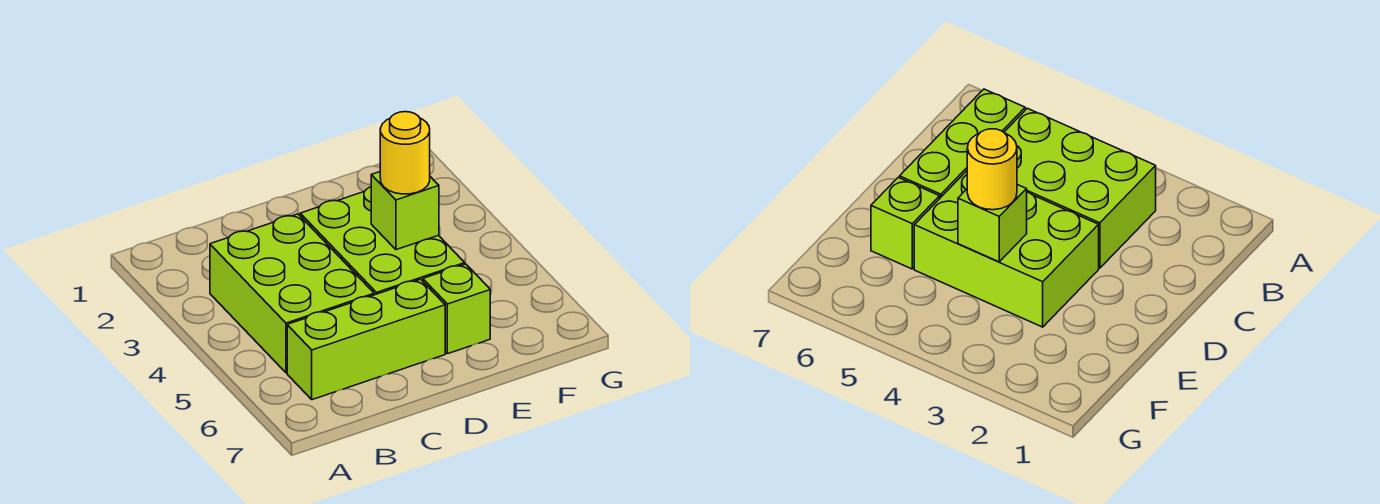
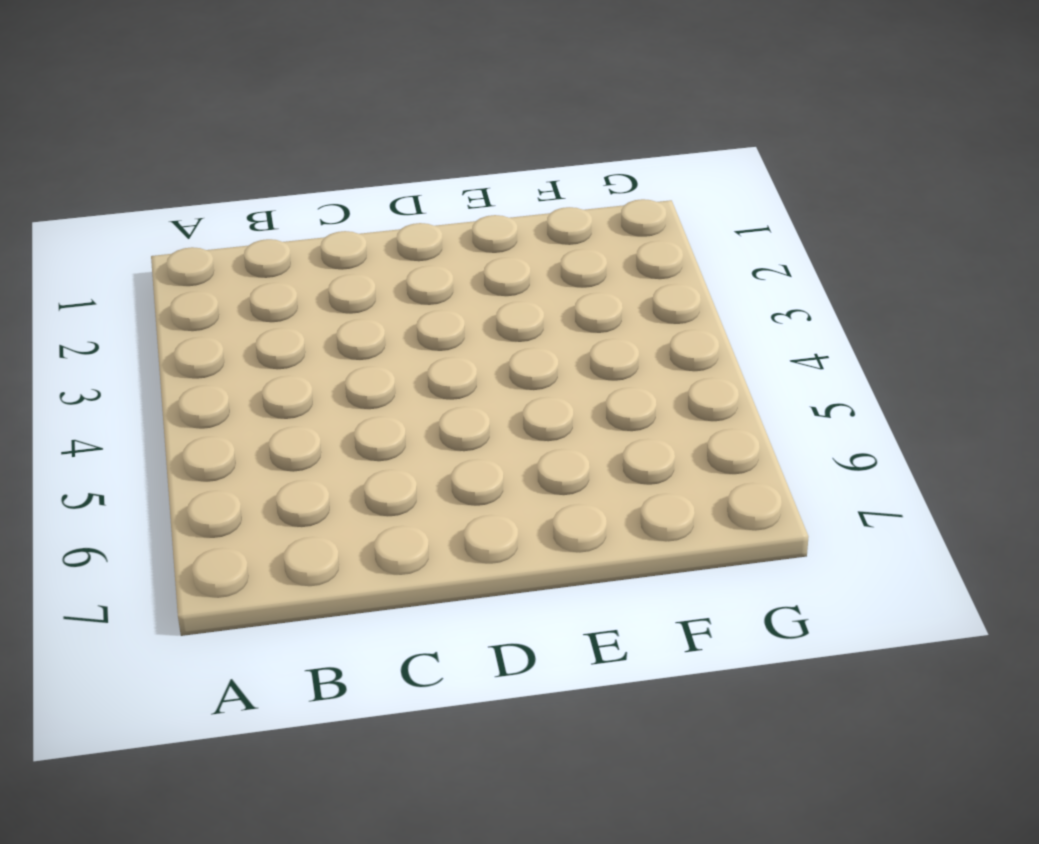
none -> lime brick B3:C5 level 1
none -> lime brick B6:D6 level 1

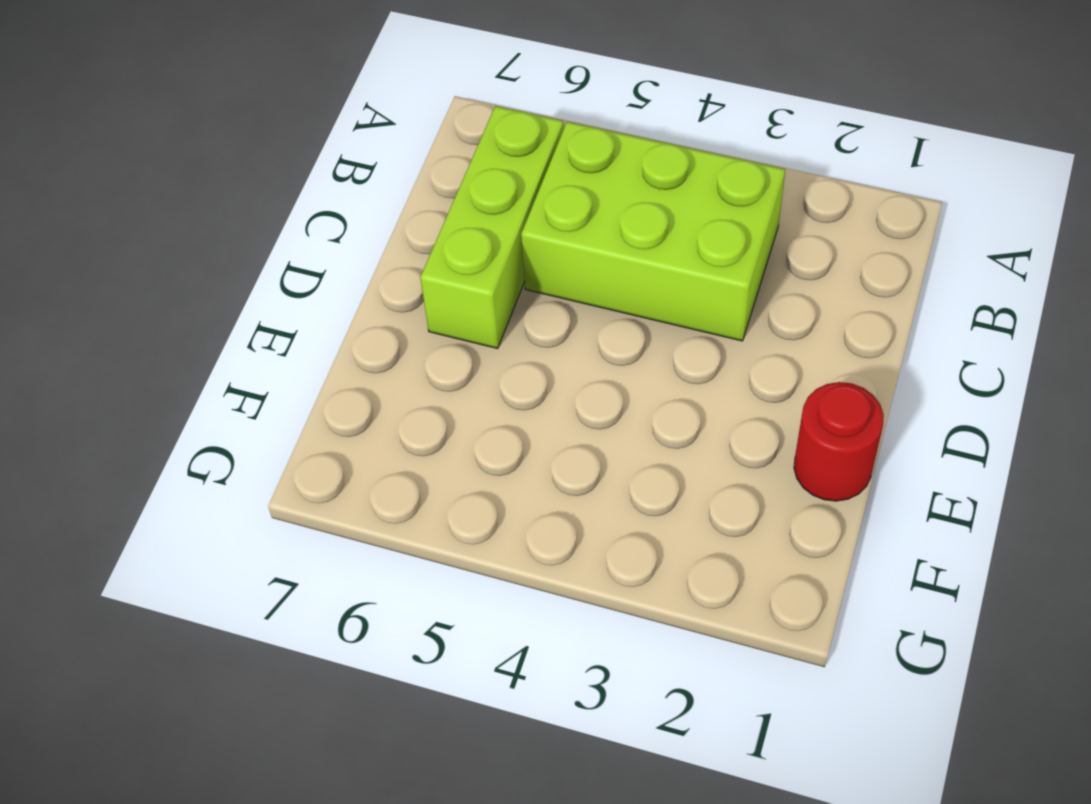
red round brick E1 level 1 -> none
none -> lime brick D3:E5 level 1
none -> lime brick E6 level 1

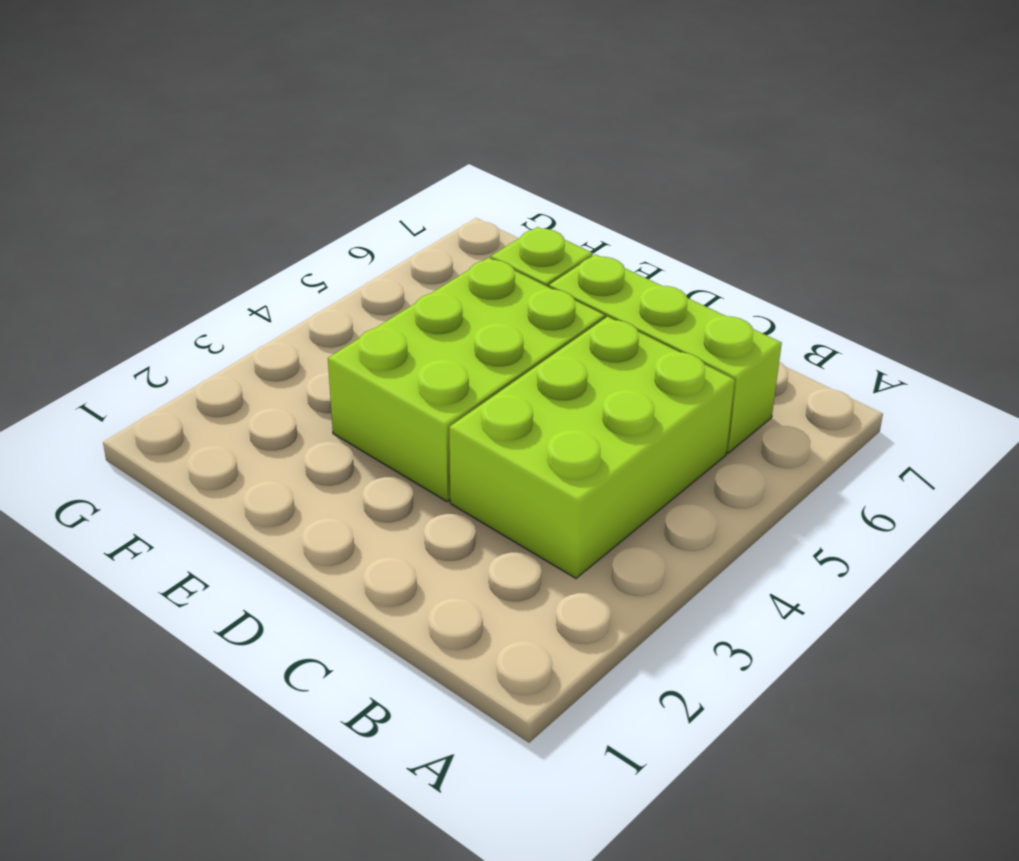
none -> lime brick E4 level 2
none -> yellow round brick E4 level 3

